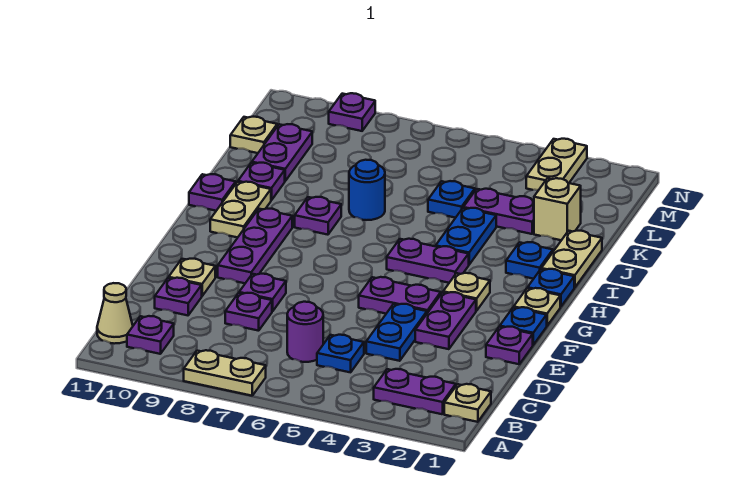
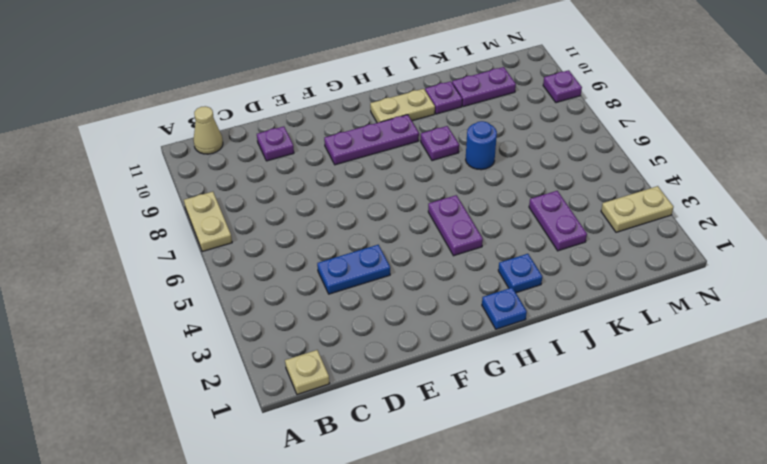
none -> purple plate B2:B3 level 1
none -> purple plate B10 level 1
none -> blue plate C5 level 1
none -> purple round brick C6 level 1

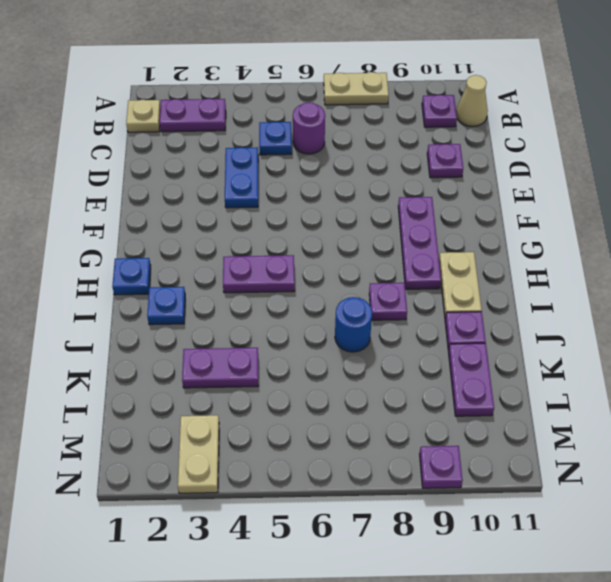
none -> purple plate D8 level 1
none -> purple plate E1 level 1
none -> purple plate E3:F3 level 1
none -> purple plate E8 level 1

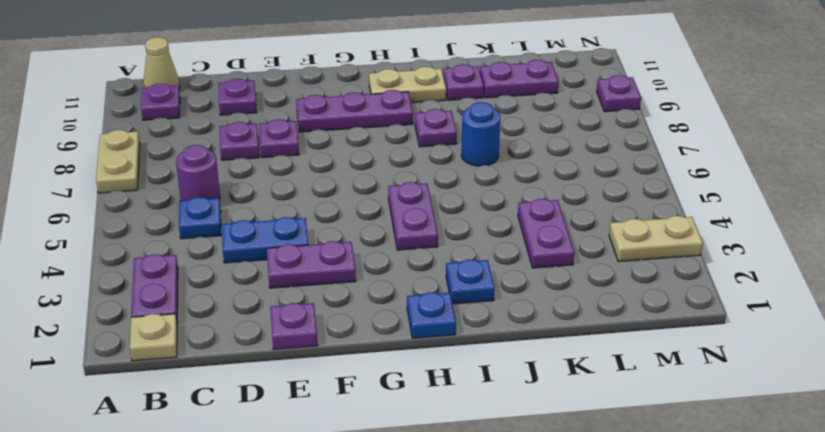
none -> tan plate E10 level 1
none -> blue plate F1 level 1
none -> purple plate F4:F5 level 1
none -> tan plate G1 level 1

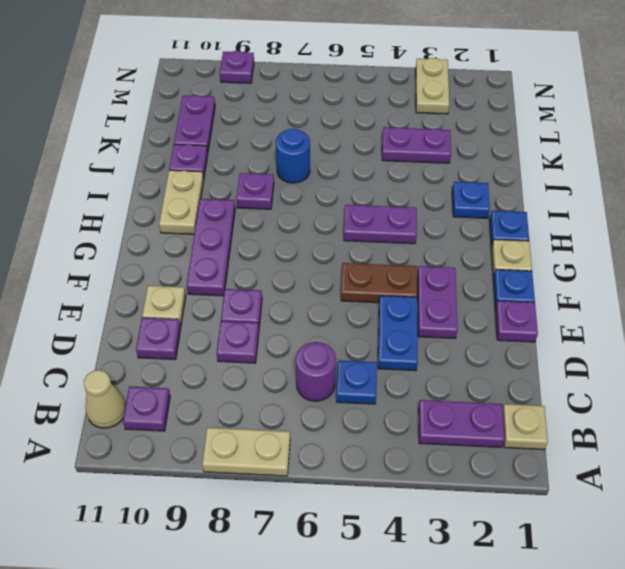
brown plate F4:F5 level 1 -> purple plate F4:F5 level 1
none -> tan plate G3 level 1
none -> tan plate I1:J1 level 1
none -> blue plate I4:J4 level 1
none -> purple plate I11 level 1

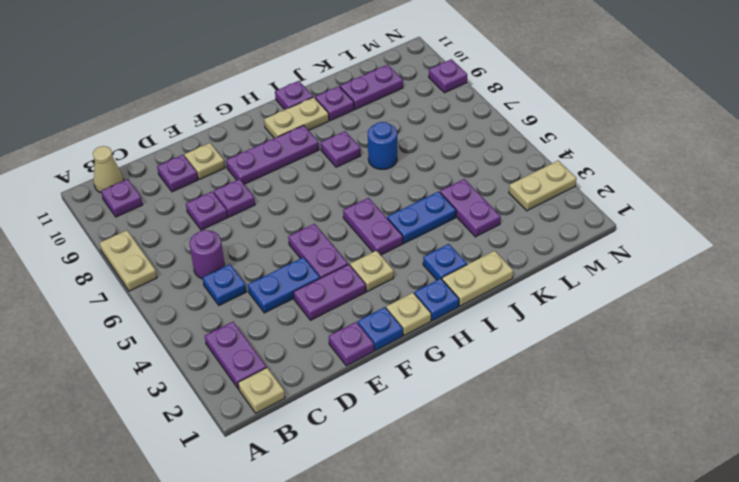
none -> tan brick K2 level 1
none -> blue plate K5 level 1
none -> tan plate L11 level 1

